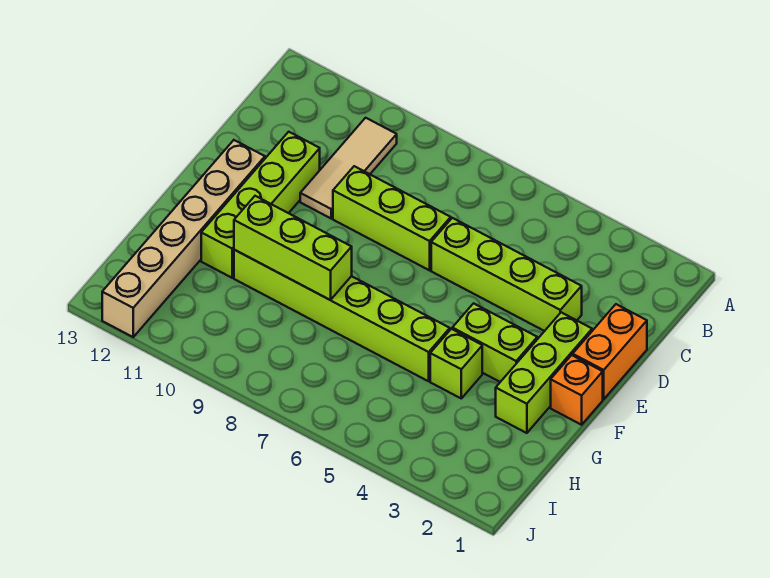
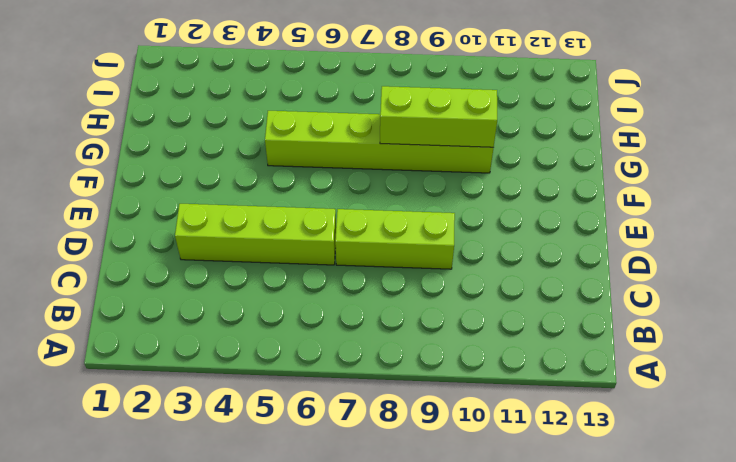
none -> tan tile B10:D10 level 1
none -> orange brick D1:E1 level 1
none -> lime brick D11:G11 level 1

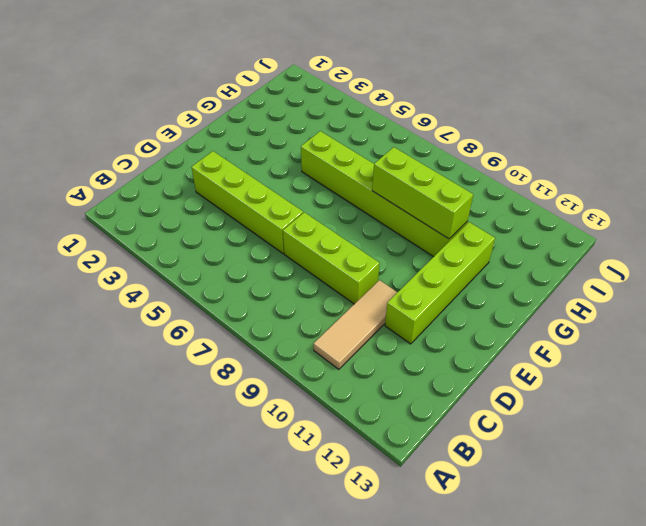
none -> orange brick D1:E1 level 1
none -> lime brick E2:G2 level 1
none -> tan brick E12:J12 level 1

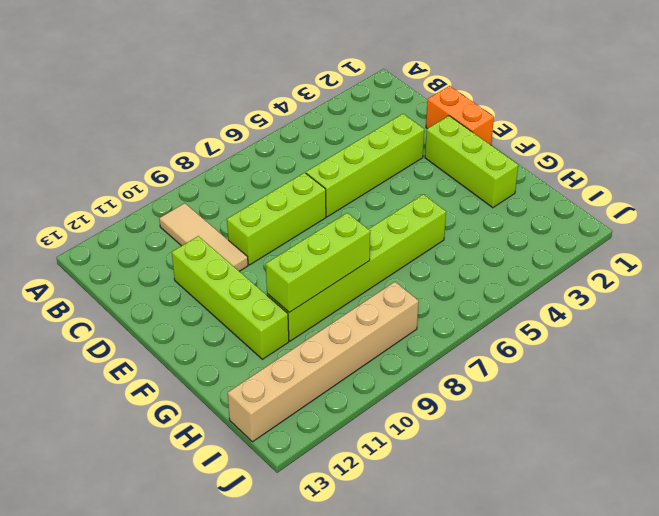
tan brick I8:I13 level 1 -> tan brick E12:J12 level 1
none -> orange brick F1 level 1
none -> lime brick F3:F4 level 1
none -> lime brick G4 level 1

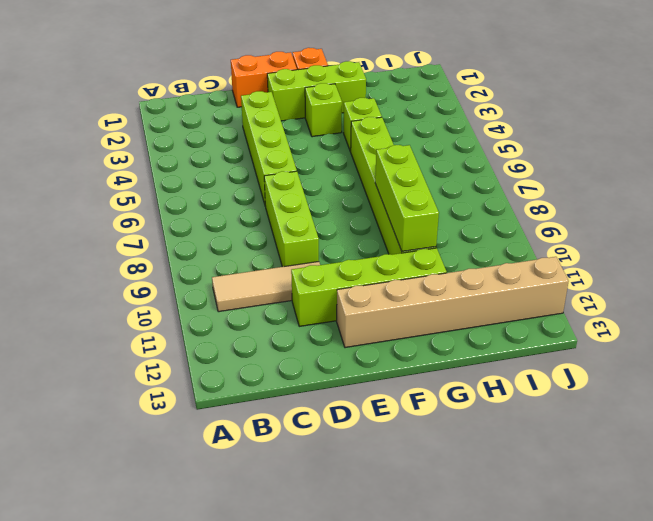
lime brick F3 level 1 -> lime brick F3:F4 level 1

